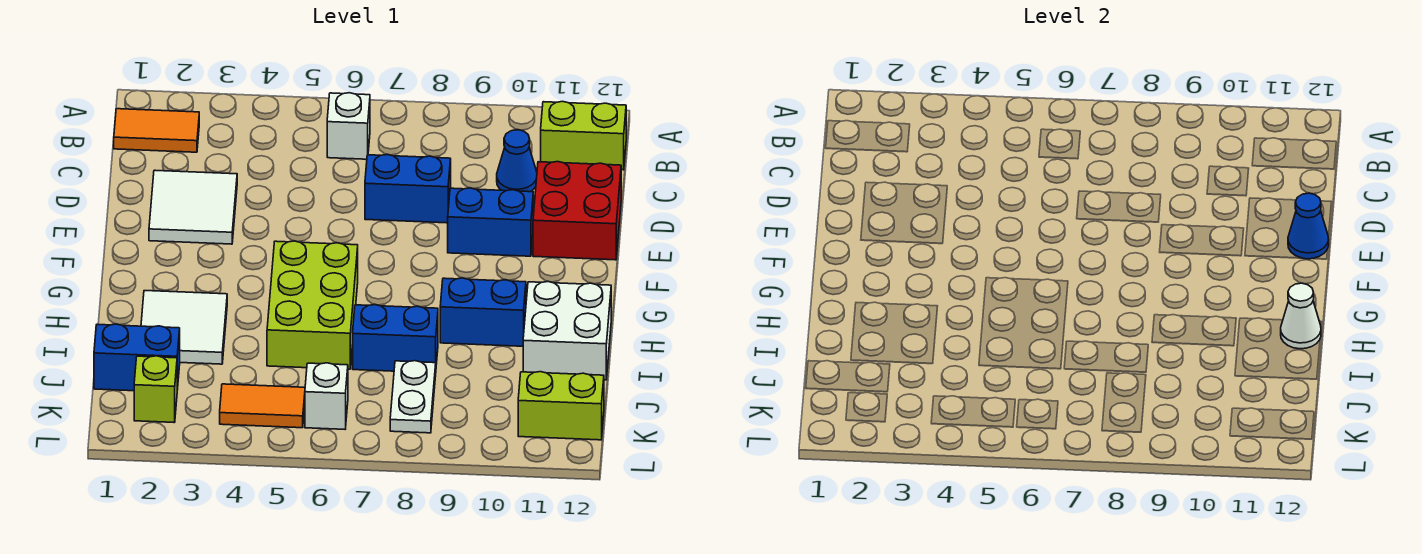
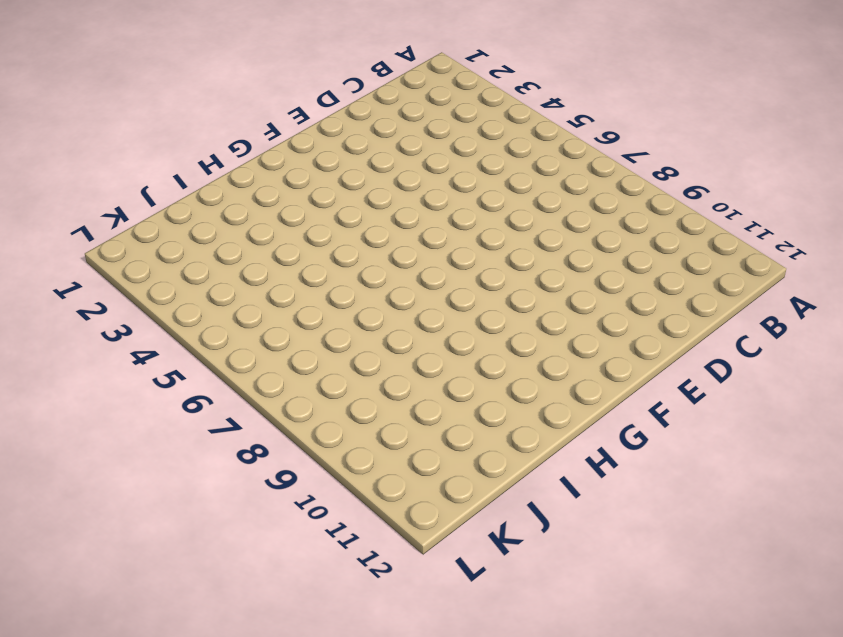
none -> orange tile B1:B2 level 1
none -> white brick B6 level 1
none -> lime brick B11:B12 level 1

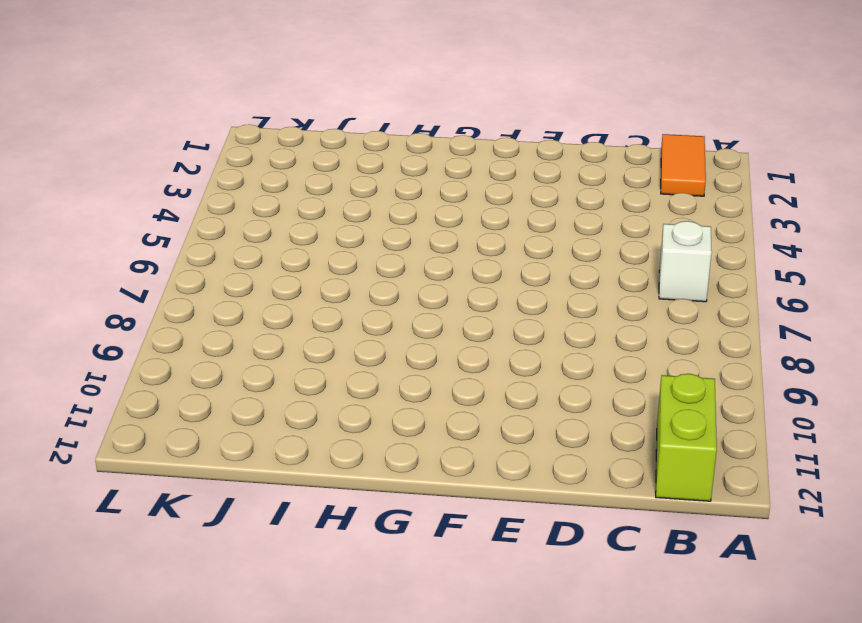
none -> blue cone C10 level 1
none -> white tile D2:E3 level 1
none -> blue brick D7:D8 level 1

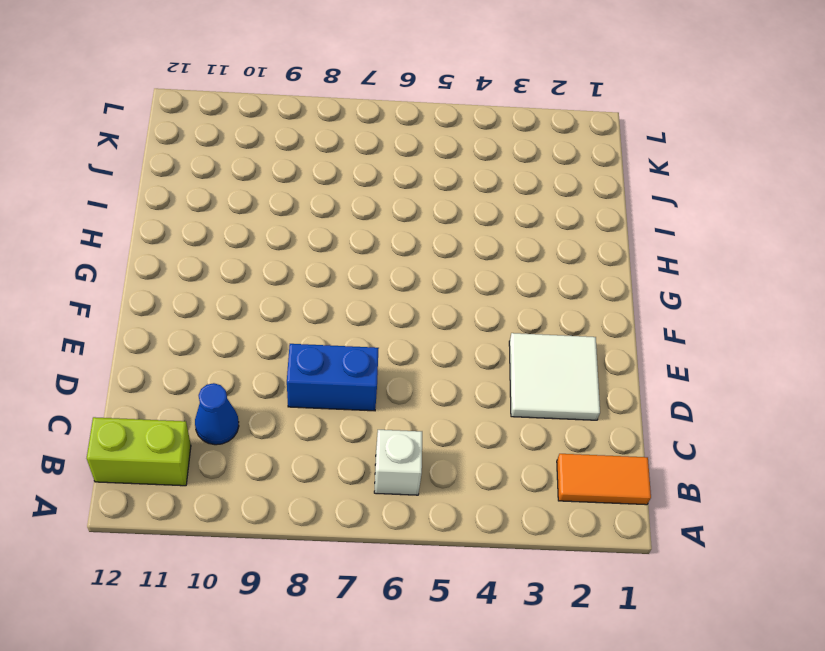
none -> red brick D11:E12 level 1
none -> blue brick E9:E10 level 1
none -> lime brick G5:I6 level 1

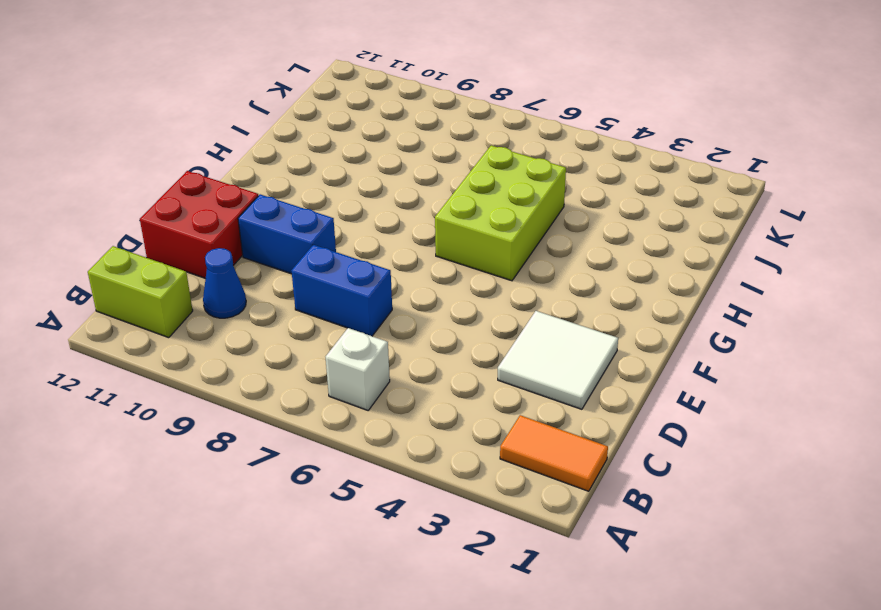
none -> white tile H2:I3 level 1
none -> blue brick H9:H10 level 1
none -> white brick H11:I12 level 1

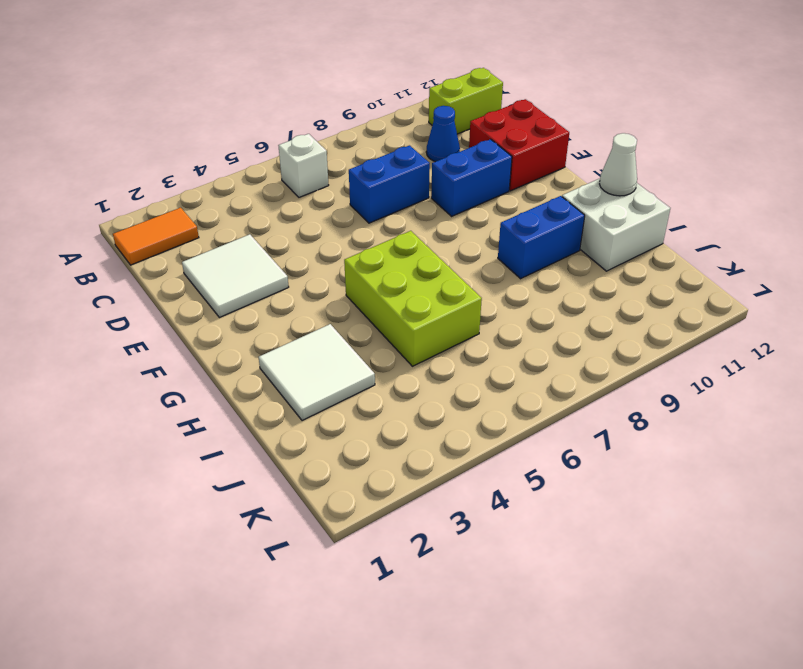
none -> blue brick I7:I8 level 1
none -> blue brick J1:J2 level 1
none -> white plate J8:K8 level 1

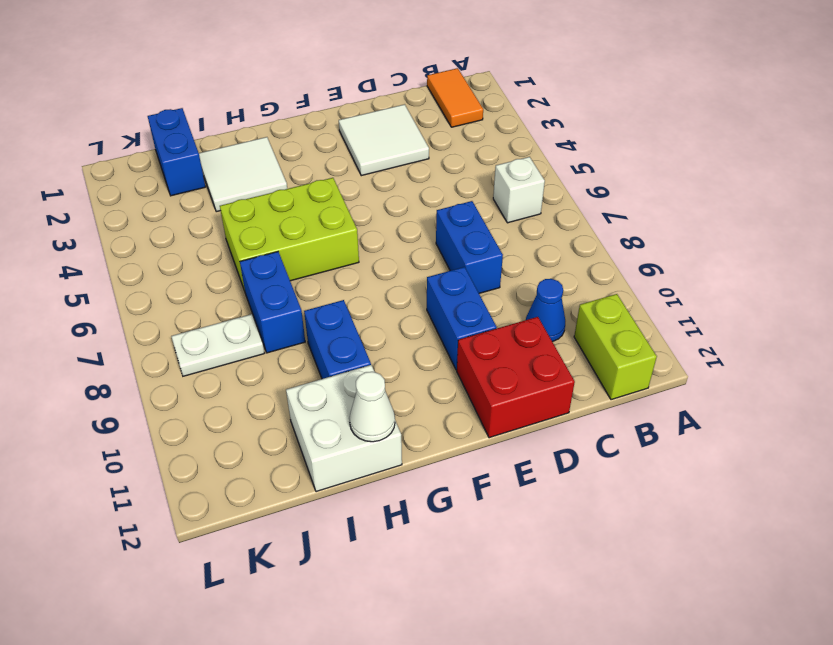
none -> lime brick K2 level 1
none -> orange tile K4:K5 level 1
none -> white brick K6 level 1

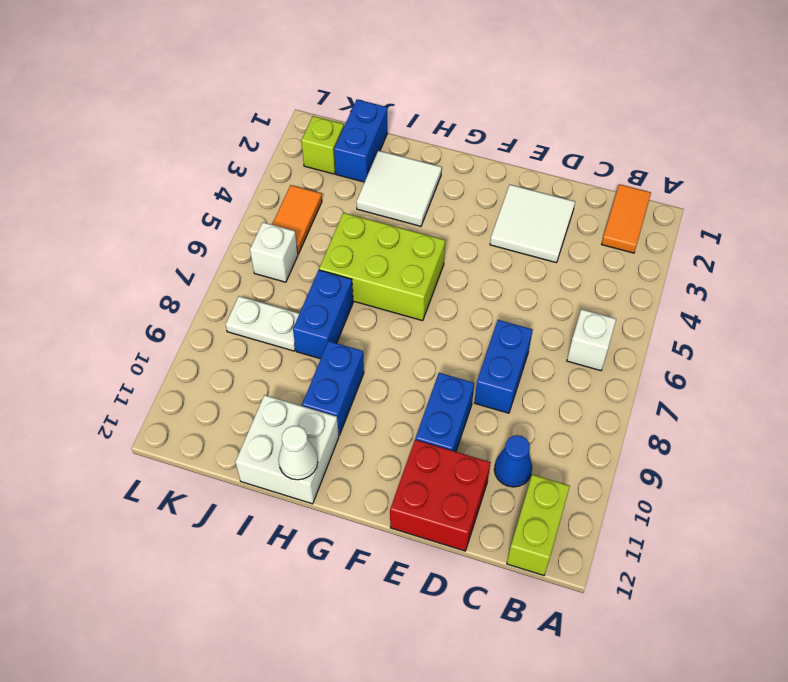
none -> lime brick K11:K12 level 1
none -> blue cone E12 level 2

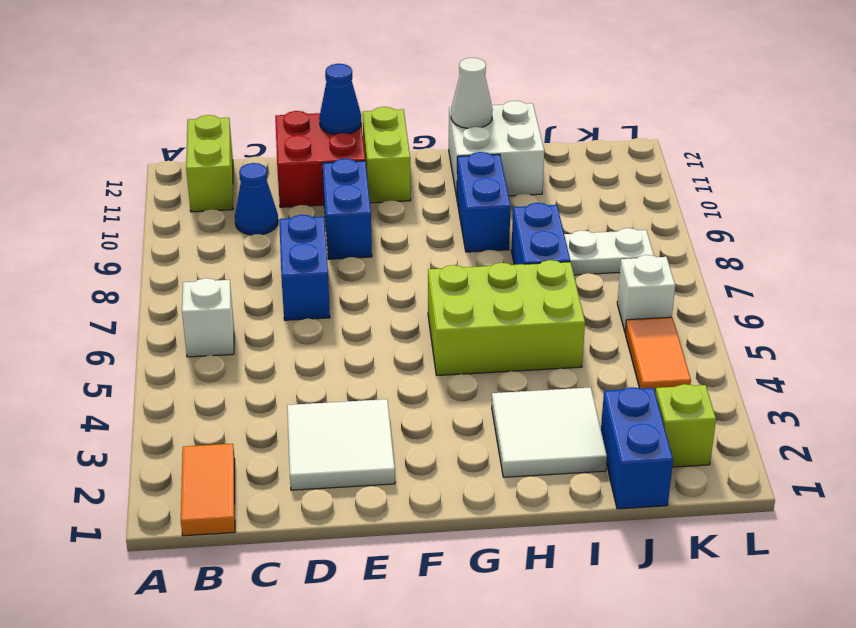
lime brick F11:F12 level 1 -> lime brick K11:K12 level 1

